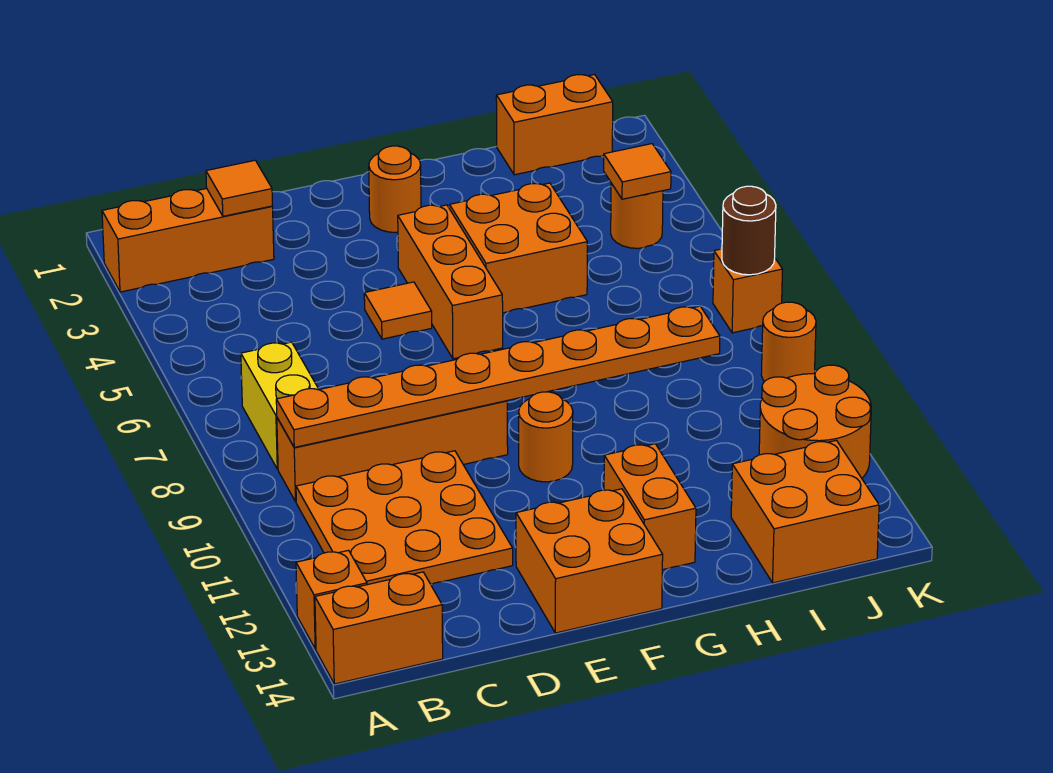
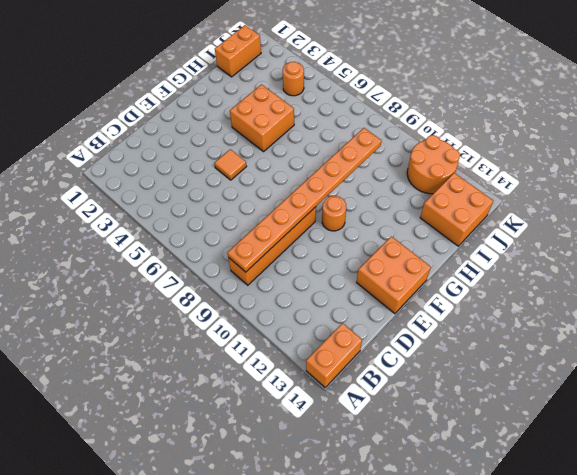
none -> orange brick A2:C2 level 1
none -> orange brick A13 level 1
none -> yellow brick B7:B8 level 1

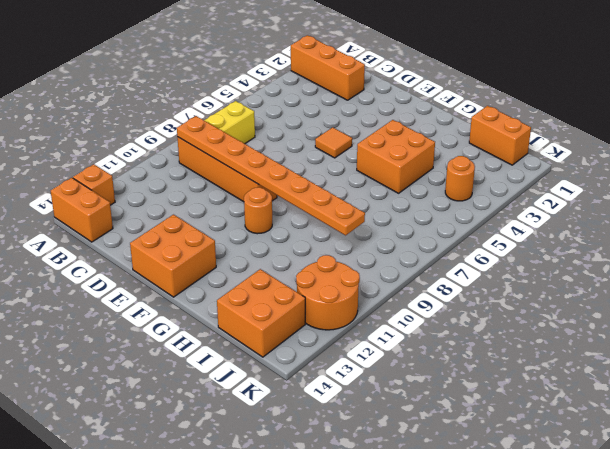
none -> orange plate B10:D12 level 1
none -> orange round brick F2 level 1
none -> orange brick F4:F6 level 1

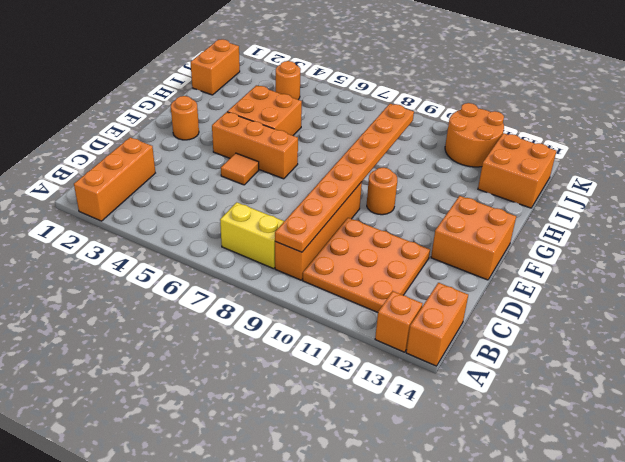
none -> orange brick G12:G13 level 1
none -> orange brick K7 level 1
none -> orange round brick K9 level 1

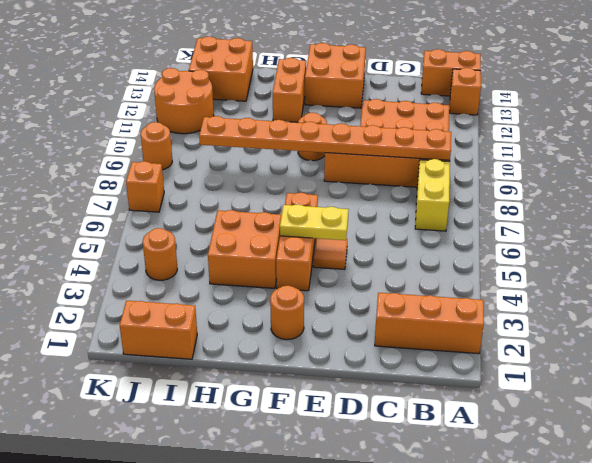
yellow plate E5:F5 level 2 -> none
none -> orange tile C2 level 2
none -> orange tile J4 level 2
none -> brown round brick K7 level 2

